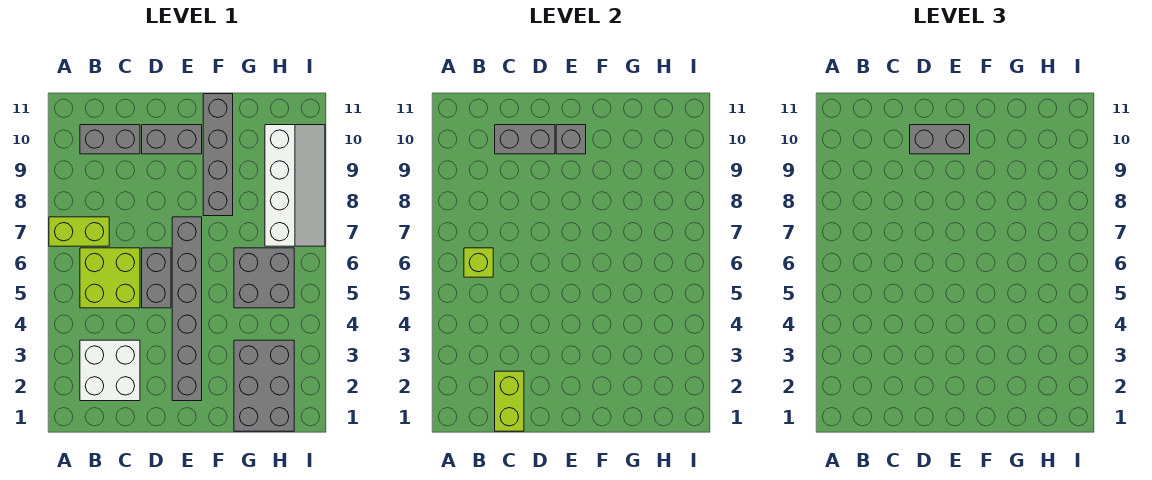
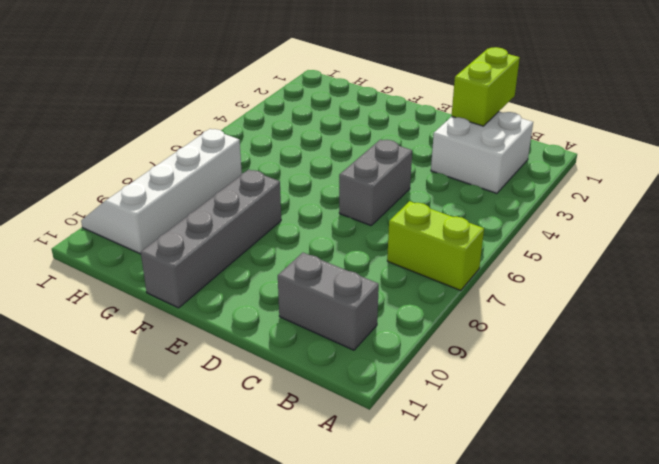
none -> lime brick B5:C6 level 1
none -> grey brick D10:E10 level 1
none -> grey brick E2:E7 level 1

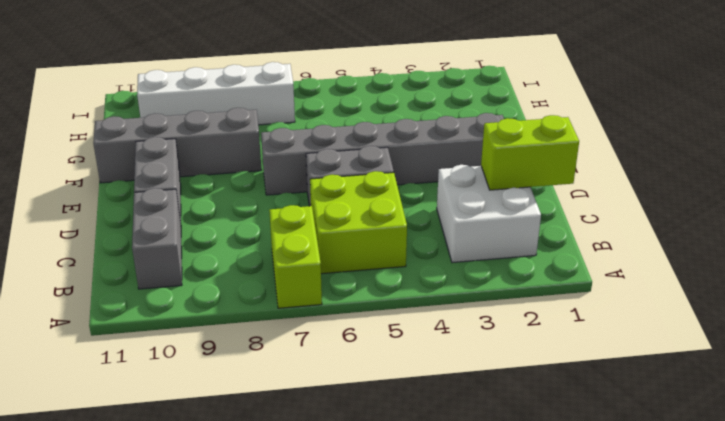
none -> grey brick G1:H3 level 1
none -> grey brick G5:H6 level 1
none -> lime brick B6 level 2

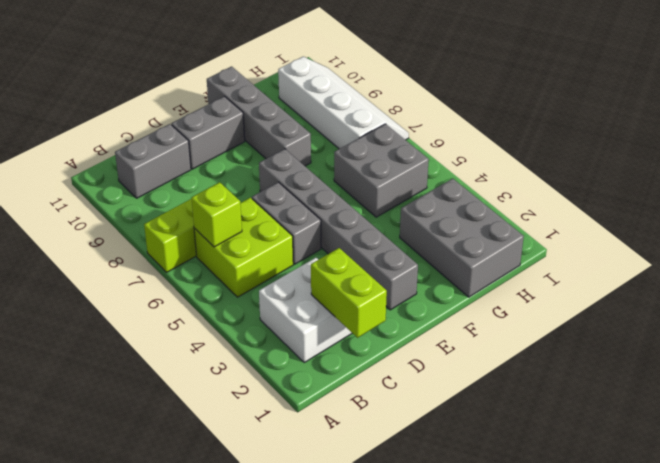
none -> grey brick C10:D10 level 2
none -> grey brick E10 level 2
none -> grey brick D10:E10 level 3

